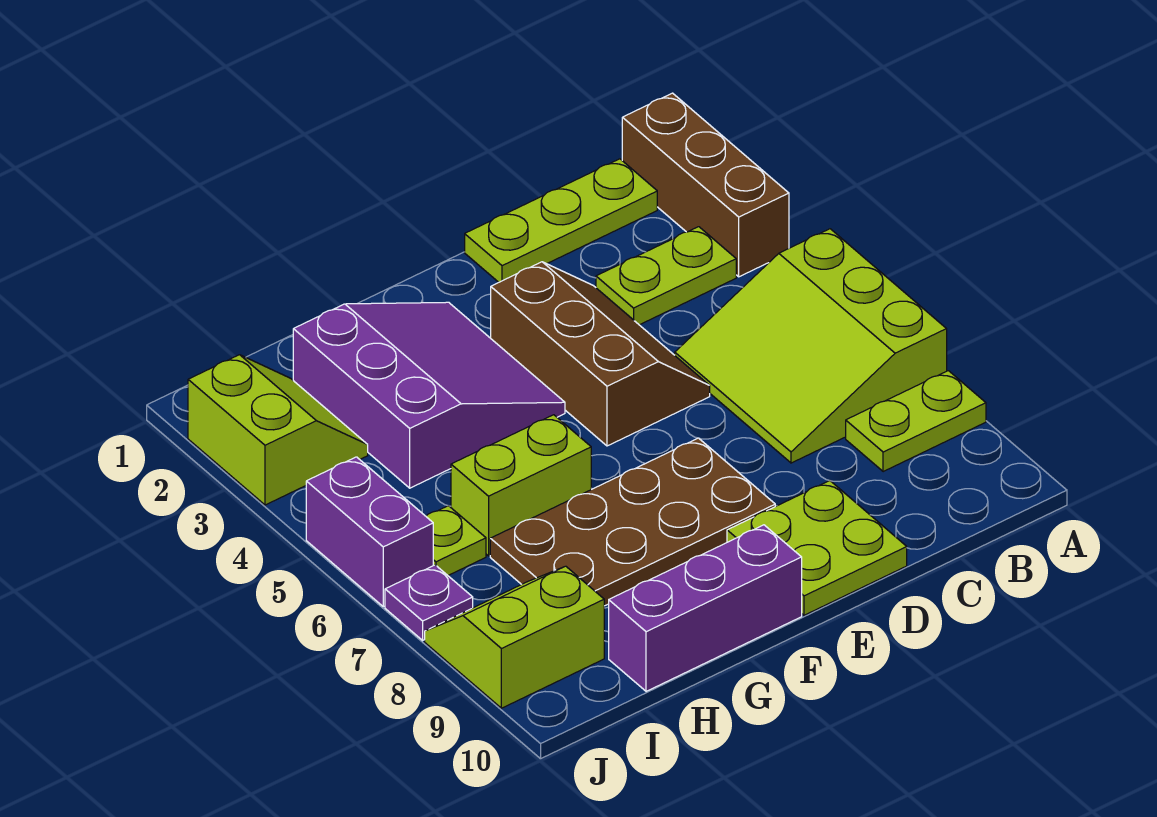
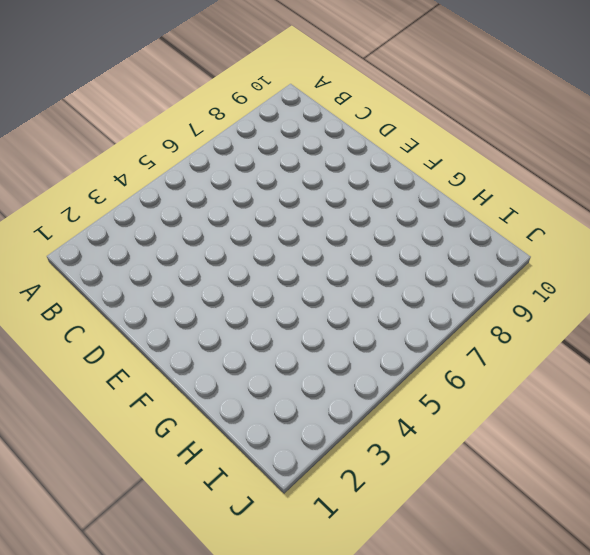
none -> brown brick A1:A3 level 1
none -> lime slope A5:C7 level 1 top A
none -> lime plate A8:B8 level 1

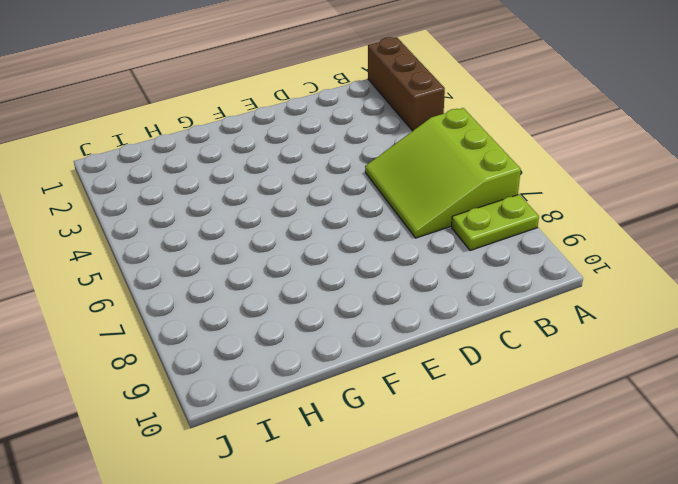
none -> lime plate B1:D1 level 1
none -> lime plate B3:C3 level 1
none -> brown slope D3:E5 level 1 top E

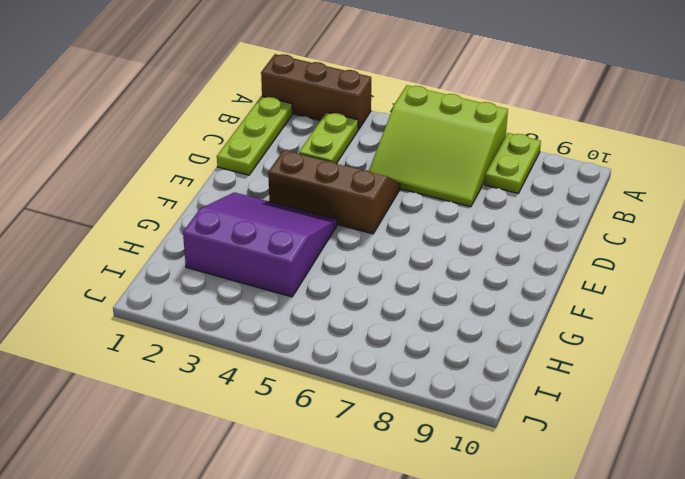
none -> lime plate D9:E10 level 1
none -> brown plate E7:H8 level 1
none -> purple brick F10:H10 level 1

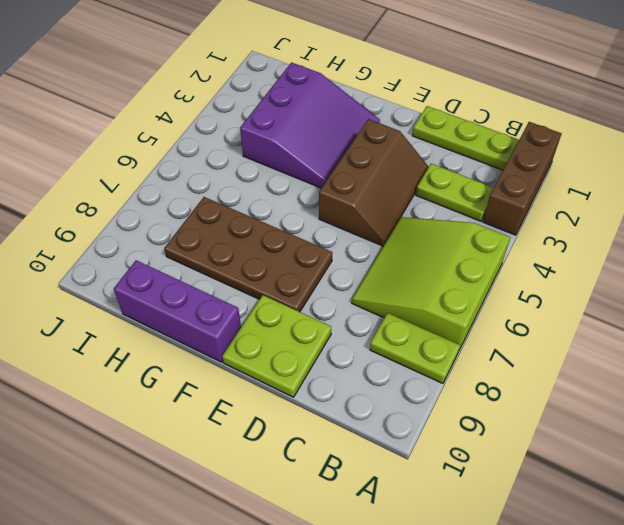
none -> lime brick G6:H6 level 1
none -> lime slope I2:J3 level 1 top J
none -> lime plate I6 level 1

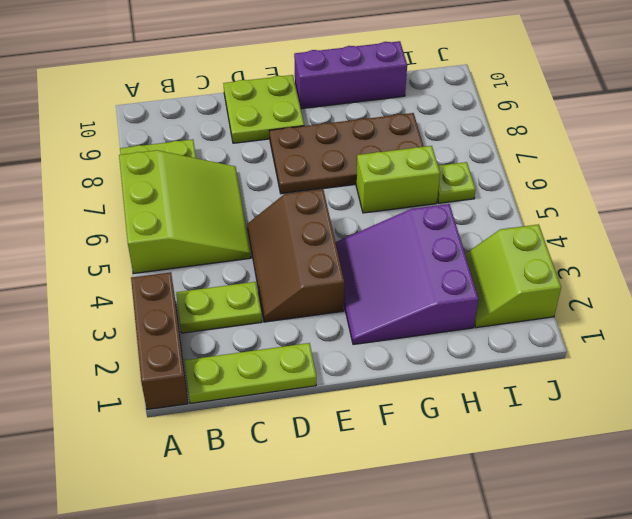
none -> lime slope I8:J9 level 1 top 9
none -> purple brick J5:J6 level 1
none -> purple plate J7 level 1

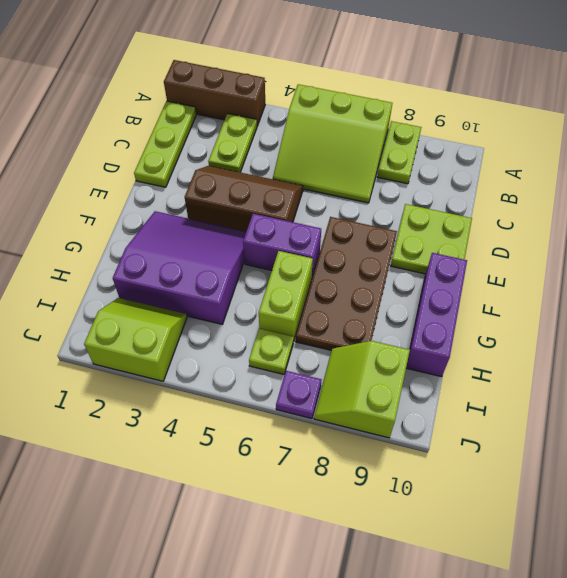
purple brick F5:F6 level 1 -> purple brick J5:J6 level 1

